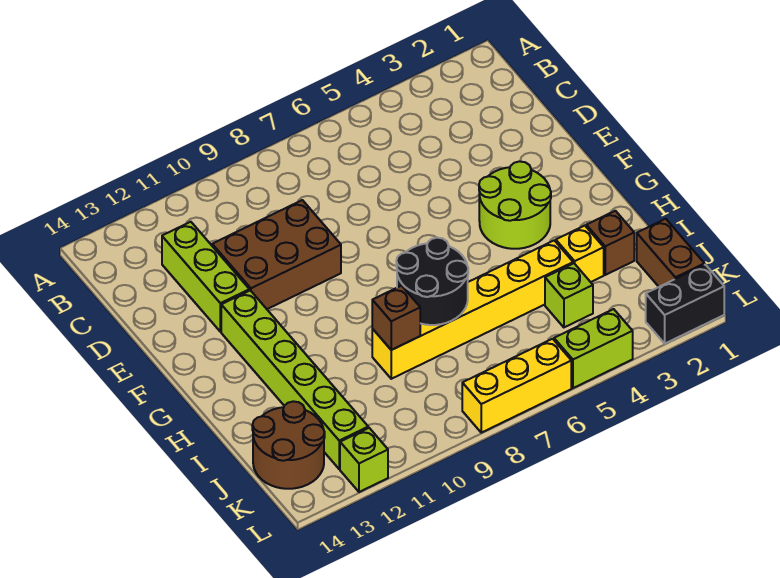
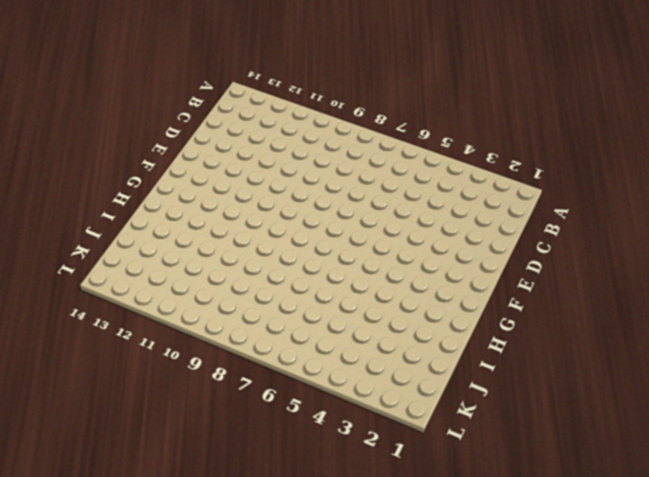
none -> lime brick C12:E12 level 1
none -> brown brick D9:E11 level 1
none -> lime round brick F3:G4 level 1

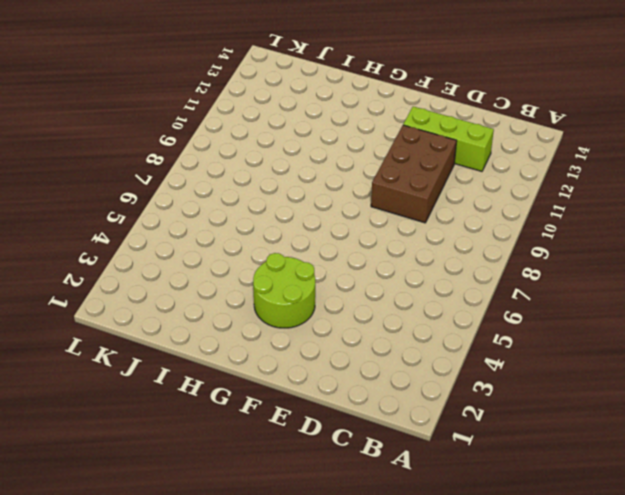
none -> lime brick F12:K12 level 1
none -> brown brick I2 level 1
none -> yellow brick I3 level 1

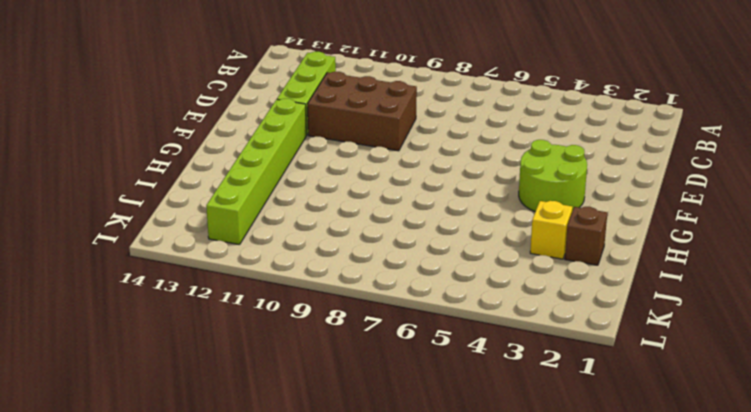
none -> yellow brick I4:I9 level 1
none -> brown brick J1:K1 level 1
none -> lime brick J4 level 1

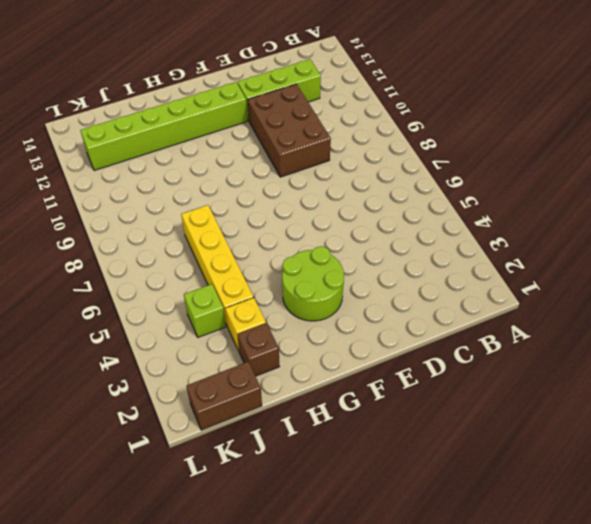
yellow brick I4:I7 level 1 -> yellow brick I4:I9 level 1
none -> brown round brick J13:K14 level 1
none -> black brick L1:L2 level 1
none -> lime brick L4:L5 level 1

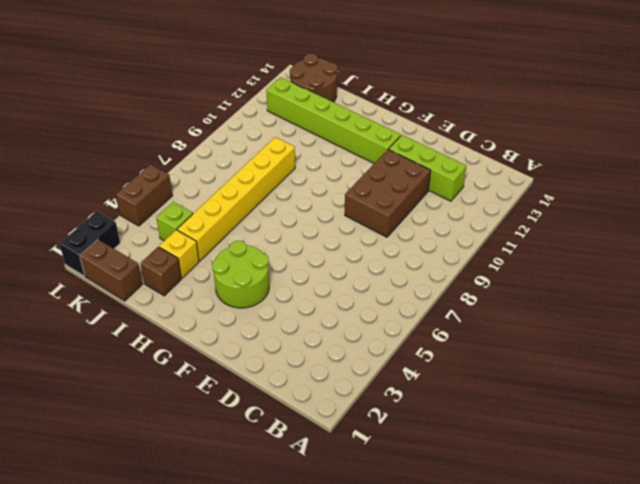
brown brick L4:L5 level 1 -> lime brick L4:L5 level 1
none -> yellow brick L6:L8 level 1
none -> lime brick L12 level 1
none -> black round brick H7:I8 level 2

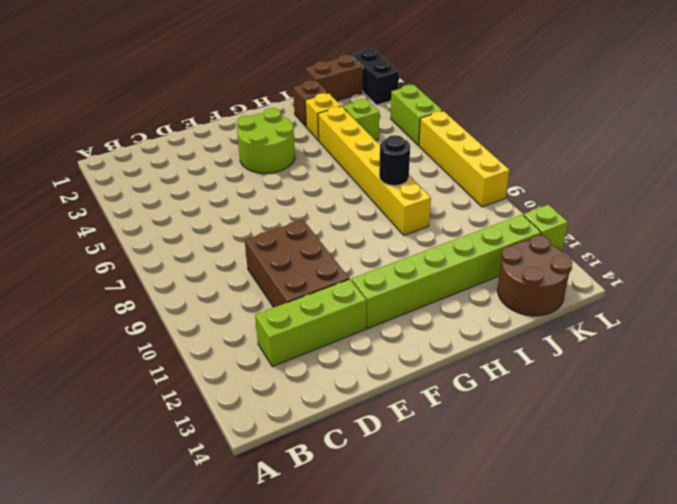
black round brick I8 level 2 -> black round brick H7:I8 level 2
yellow brick L6:L9 level 1 -> yellow brick L6:L8 level 1
none -> brown brick I9 level 2

